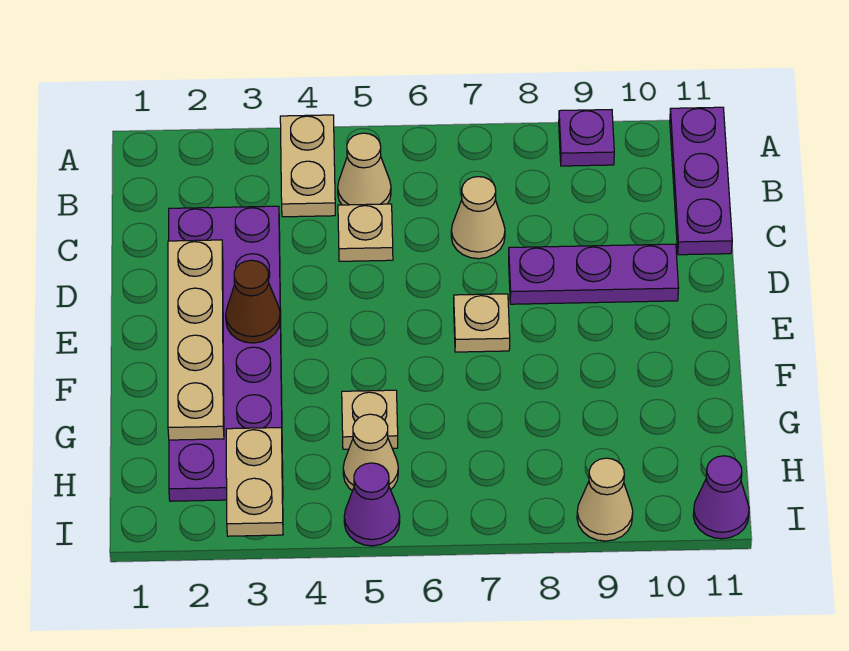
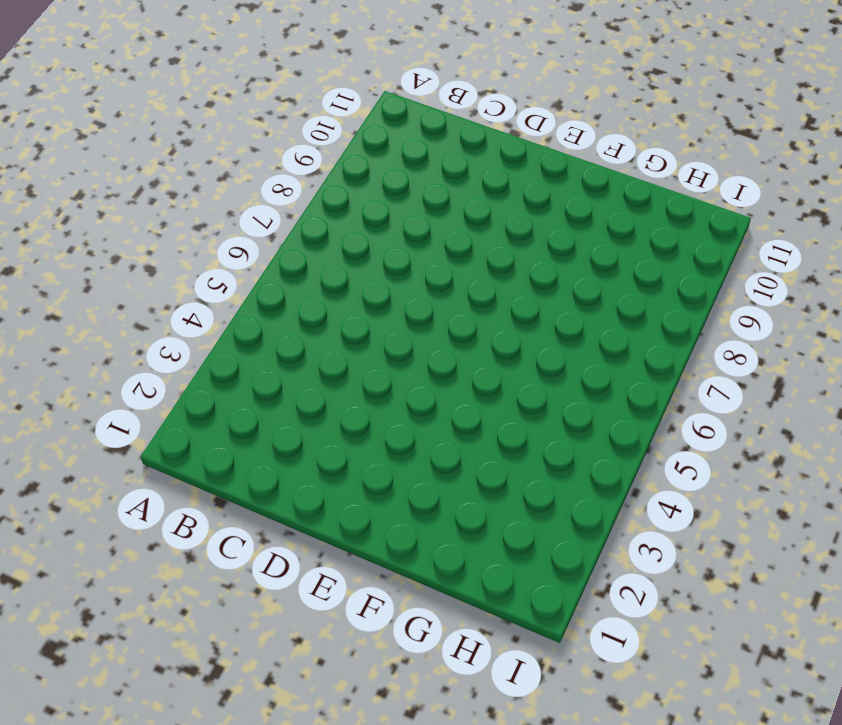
none -> tan plate A4:B4 level 1
none -> purple plate A9 level 1
none -> purple plate A11:C11 level 1

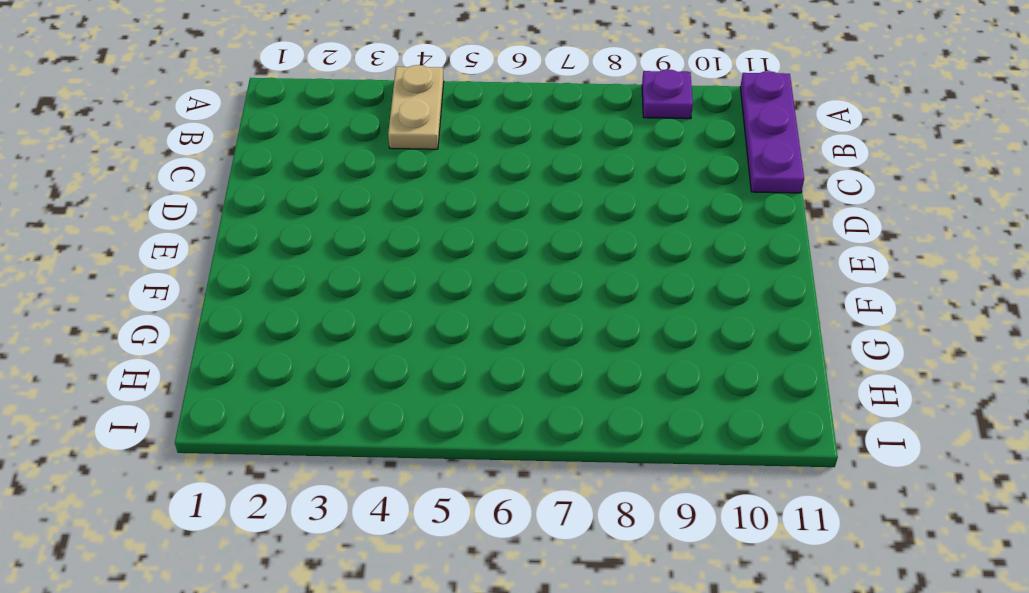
none -> tan cone B5 level 1
none -> purple plate C2:H3 level 1
none -> tan plate C5 level 1

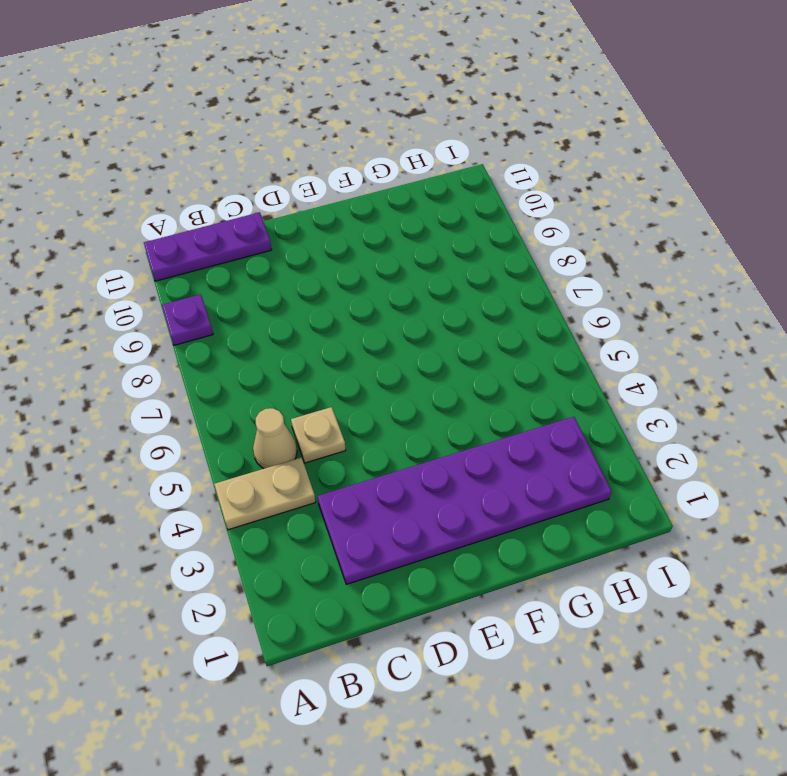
none -> tan cone C7 level 1
none -> purple plate D8:D10 level 1
none -> tan plate E7 level 1

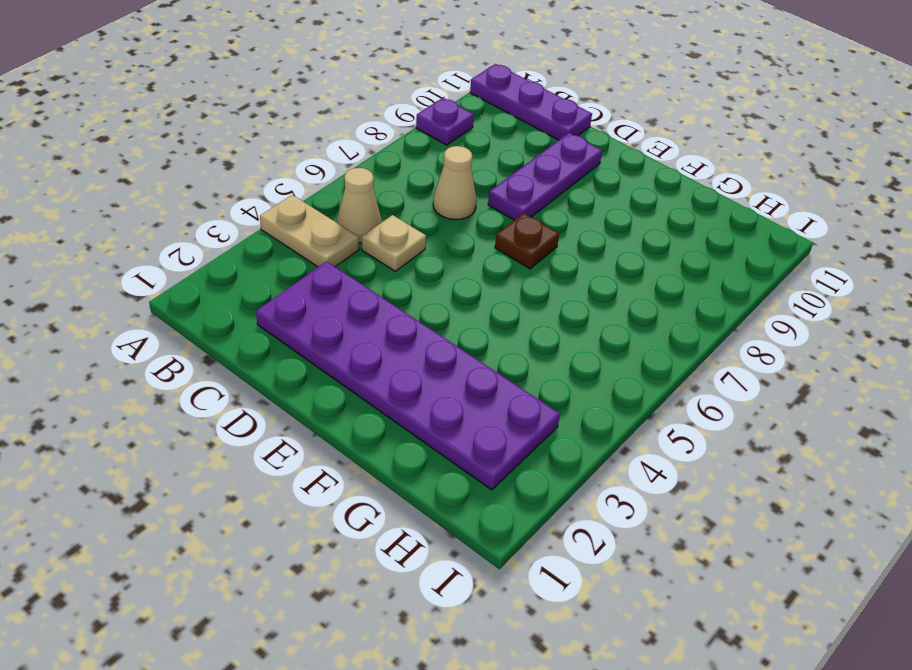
brown plate E7 level 1 -> tan plate E7 level 1
none -> tan plate G5 level 1
none -> tan cone H5 level 1
none -> purple cone I5 level 1

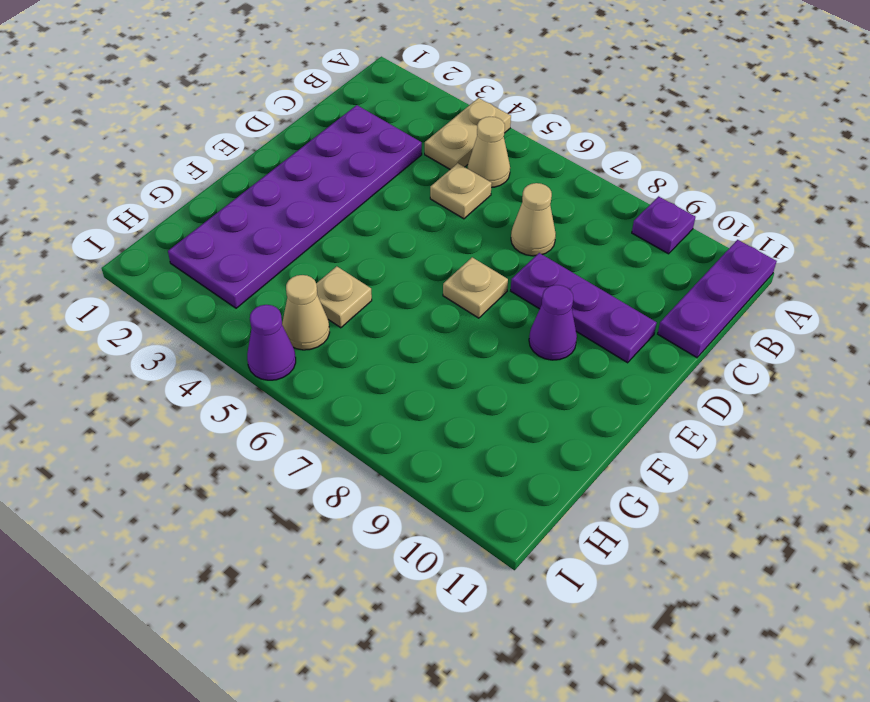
purple cone E9 level 1 -> purple cone I11 level 1
none -> tan cone I9 level 1
none -> tan plate D2:G2 level 2
none -> brown cone E3 level 2

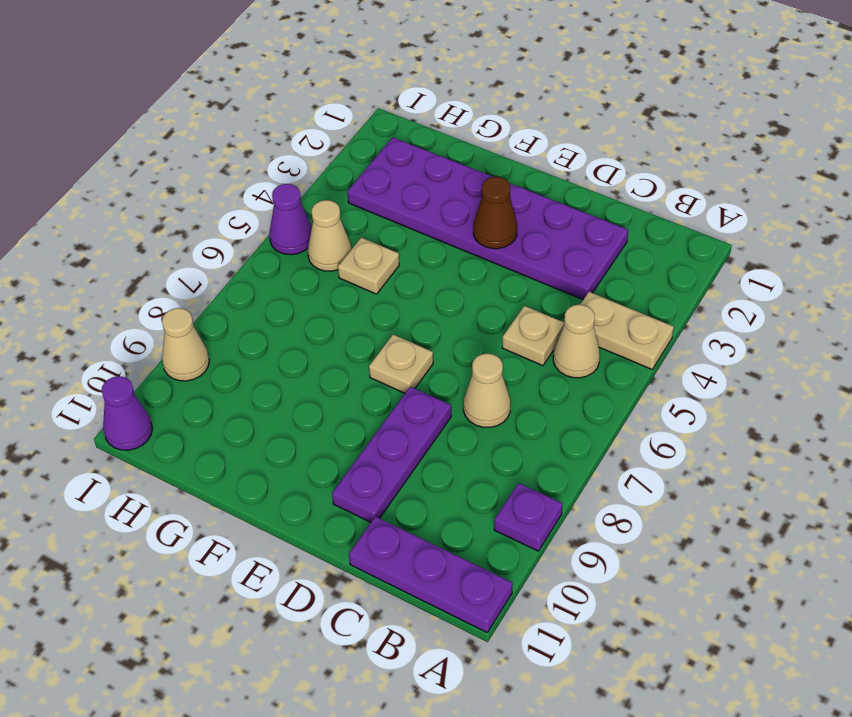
none -> tan plate D2:G2 level 2
none -> tan plate H3:I3 level 2

